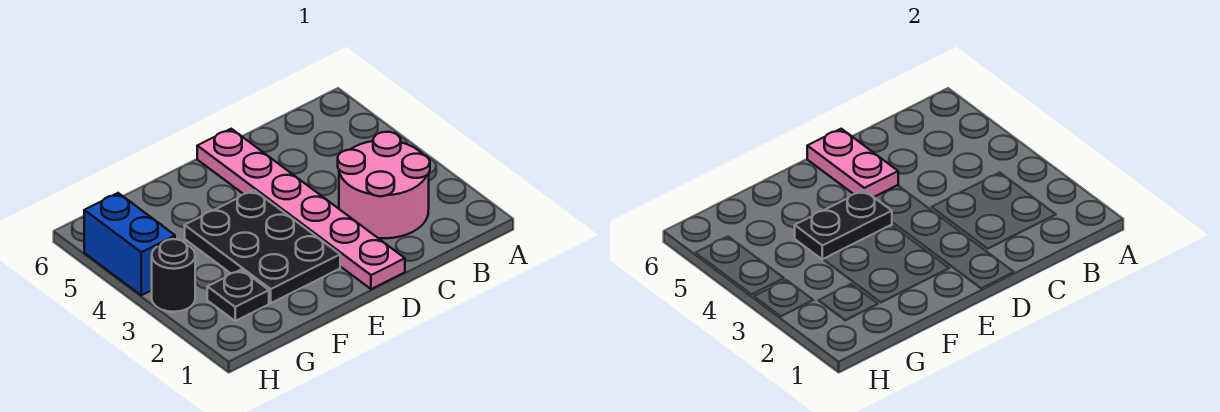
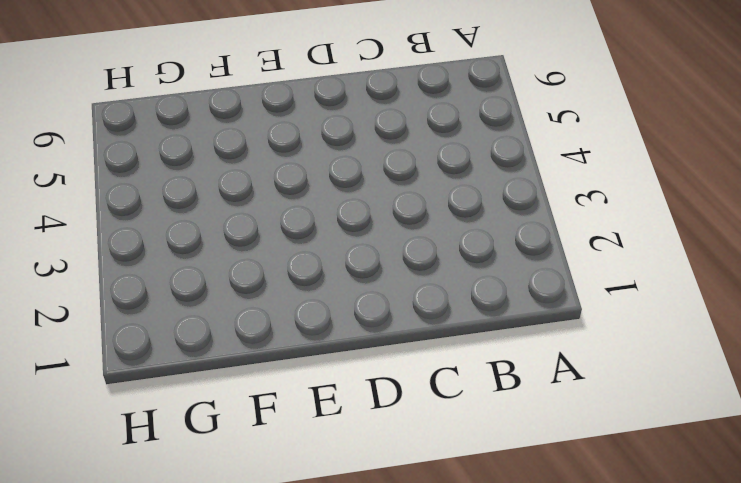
none -> pink round brick B2:C3 level 1
none -> pink plate D1:D6 level 1

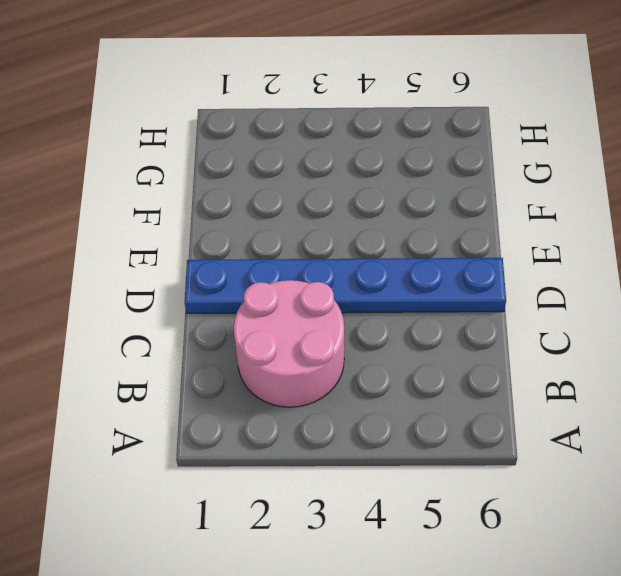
blue plate D1:D6 level 1 -> pink plate D1:D6 level 1
none -> black plate E2:F4 level 1
none -> black plate G2 level 1

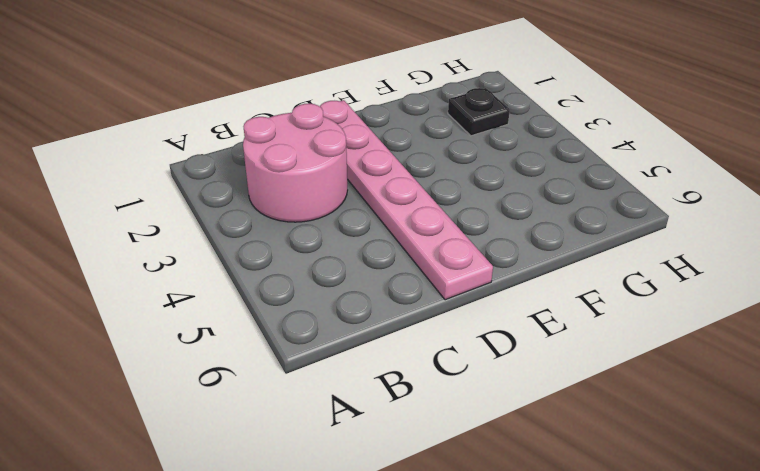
none -> black plate E2:F4 level 1
none -> black round brick H3 level 1

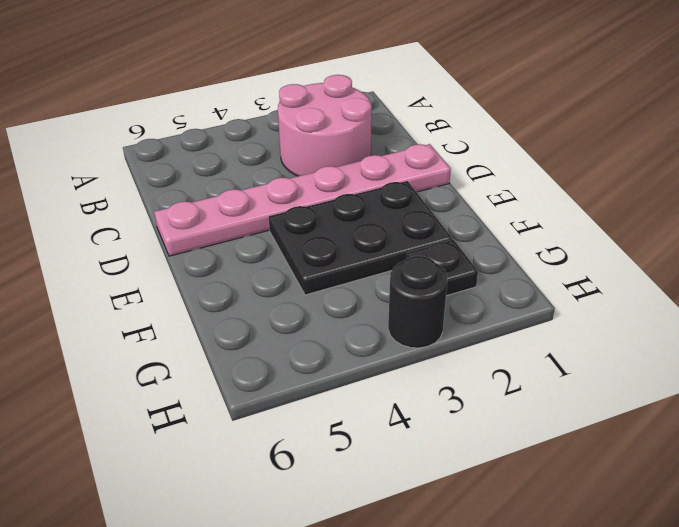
none -> blue brick H4:H5 level 1
none -> pink plate D5:D6 level 2

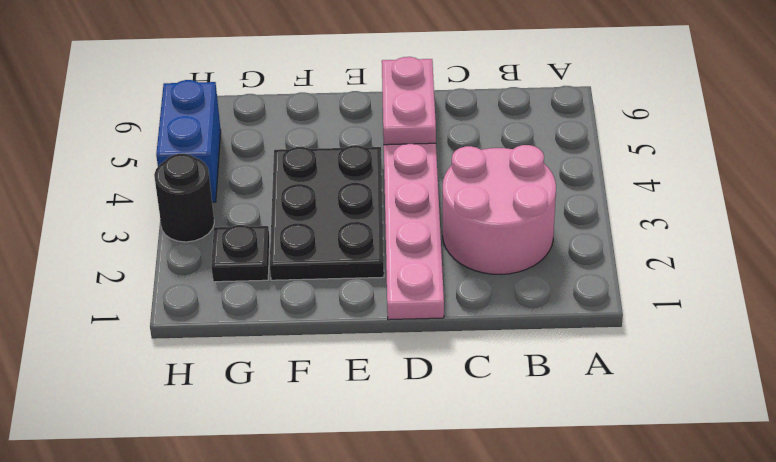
none -> black plate E4:F4 level 2

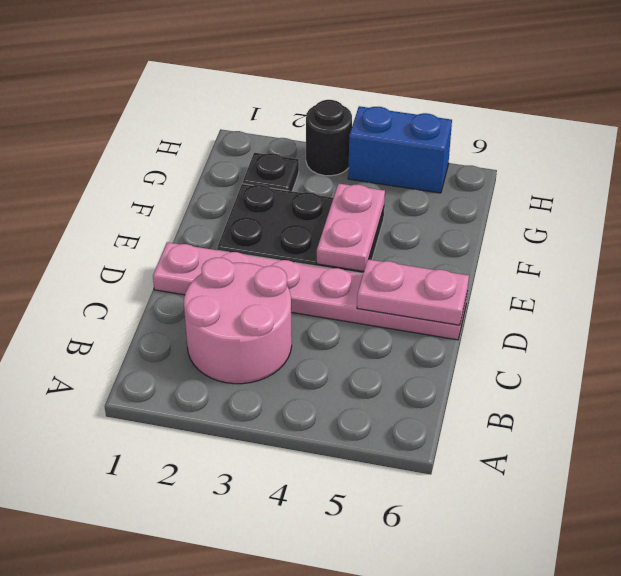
pink plate E4:F4 level 2 -> black plate E4:F4 level 2

